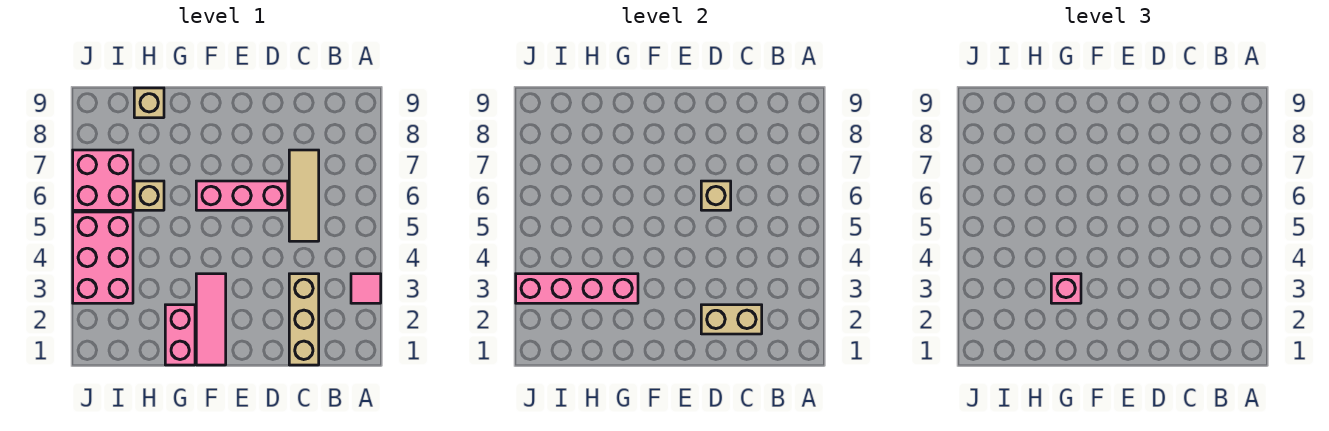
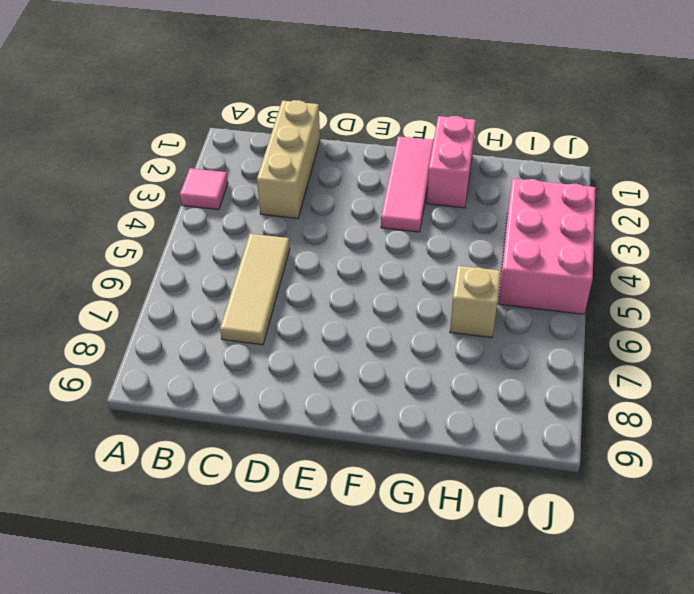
none -> pink brick D6:F6 level 1
none -> tan brick H9 level 1
none -> pink brick I6:J7 level 1

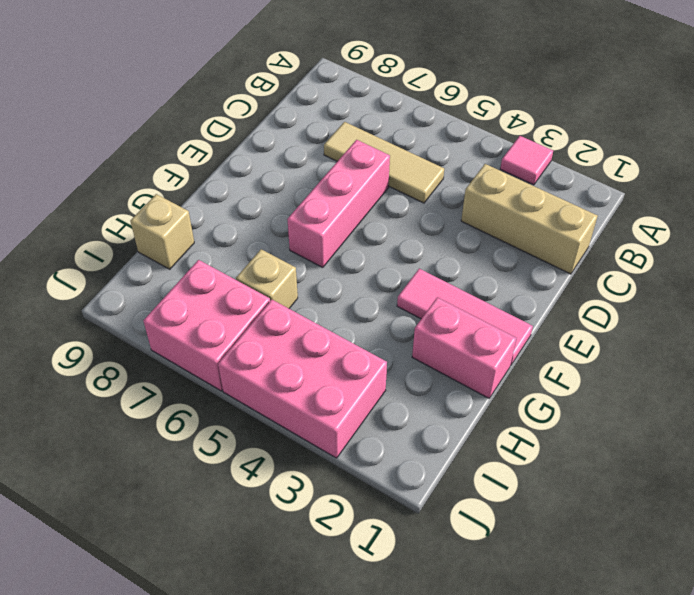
none -> tan brick C2:D2 level 2
none -> tan brick D6 level 2
none -> pink brick G3:J3 level 2

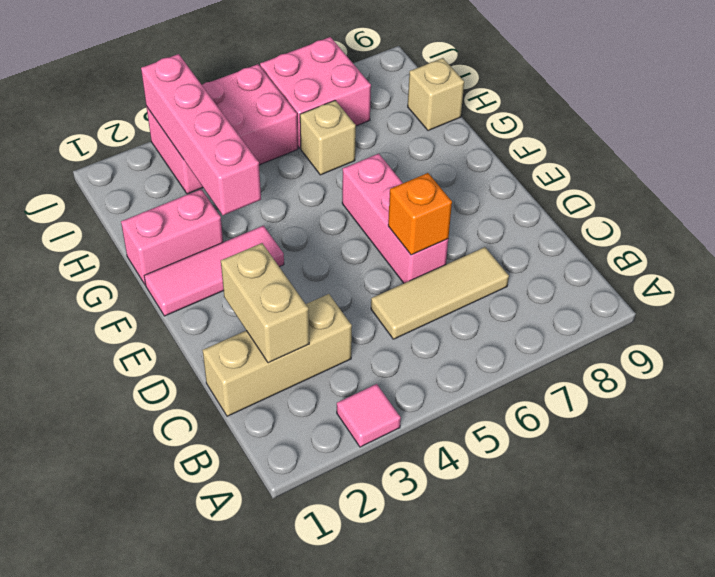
orange brick D6 level 2 -> tan brick D6 level 2
none -> pink brick G3 level 3

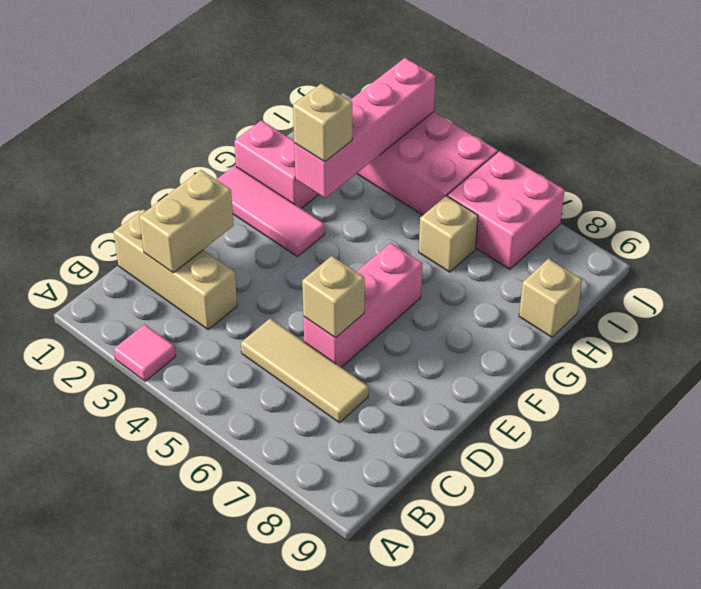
tan brick G3 level 3 -> pink brick G3 level 3

